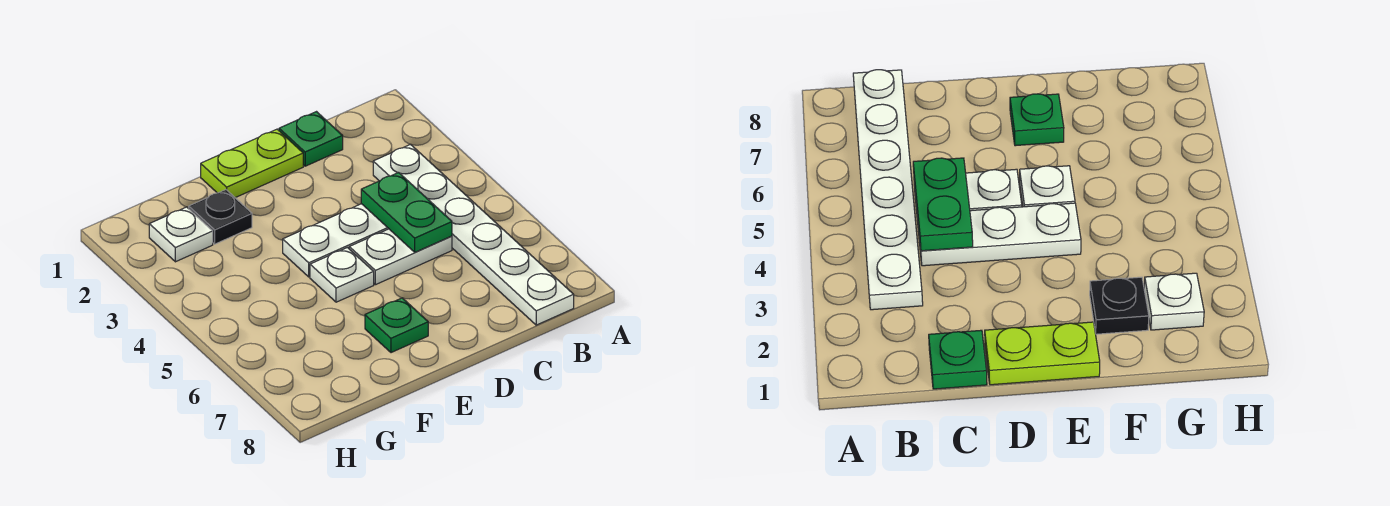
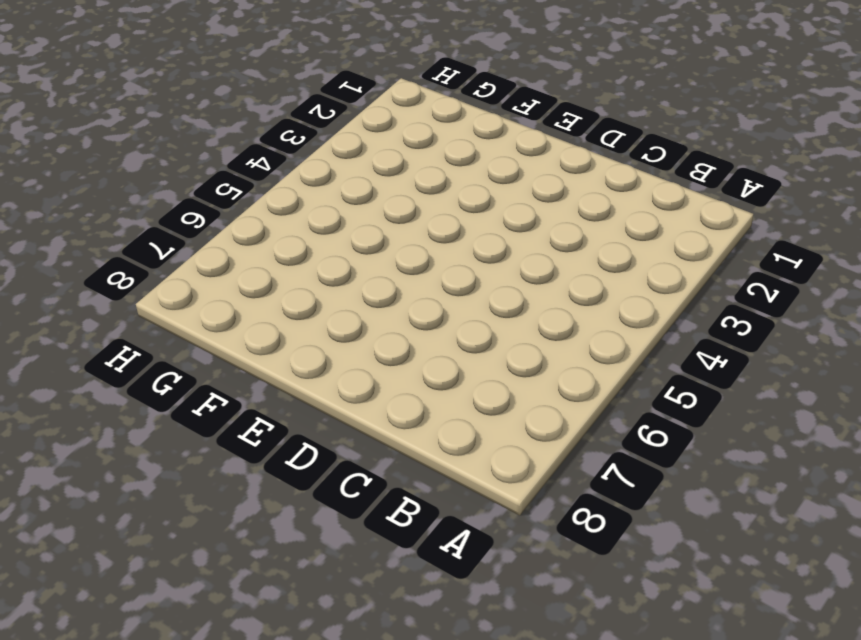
none -> white plate B3:B8 level 1
none -> green plate C1 level 1

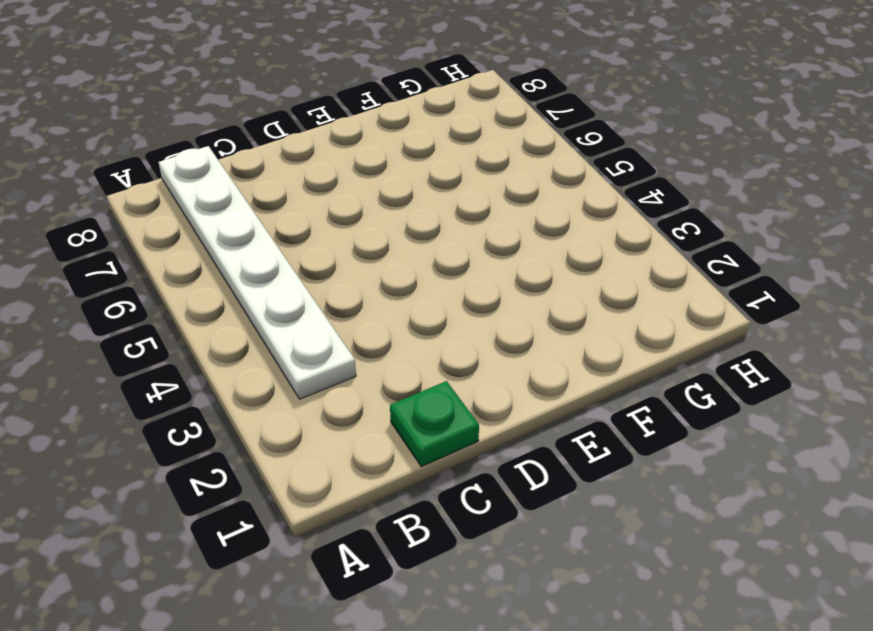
none -> white plate C4:E4 level 1
none -> white plate C5:D5 level 1

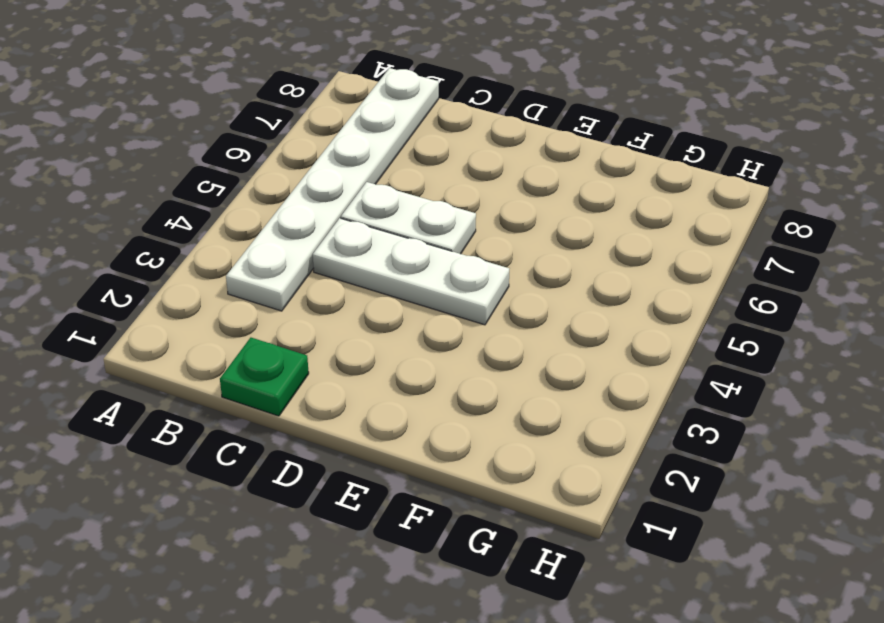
none -> lime plate D1:E1 level 1
none -> white plate E5 level 1

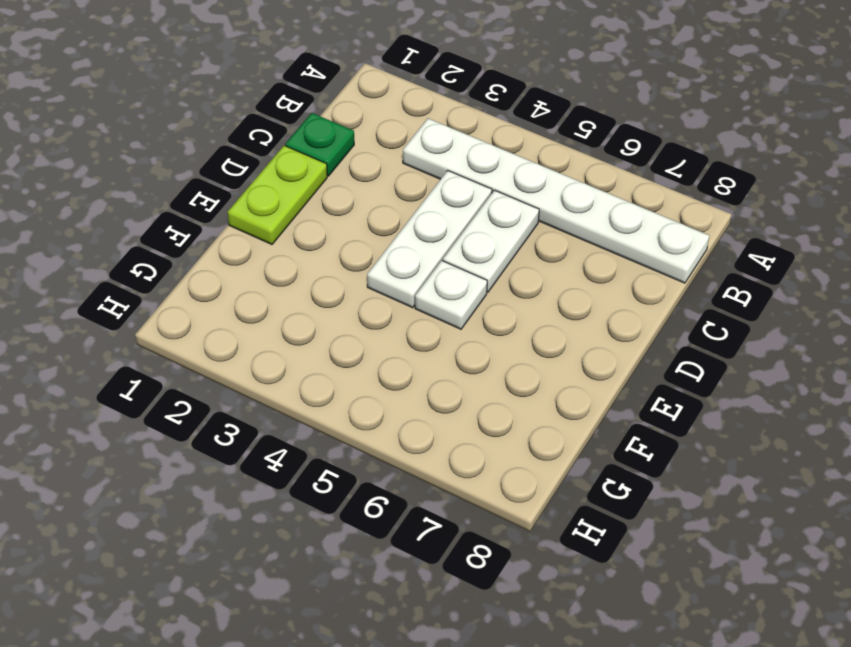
none -> green plate E7 level 1
none -> black plate F2 level 1

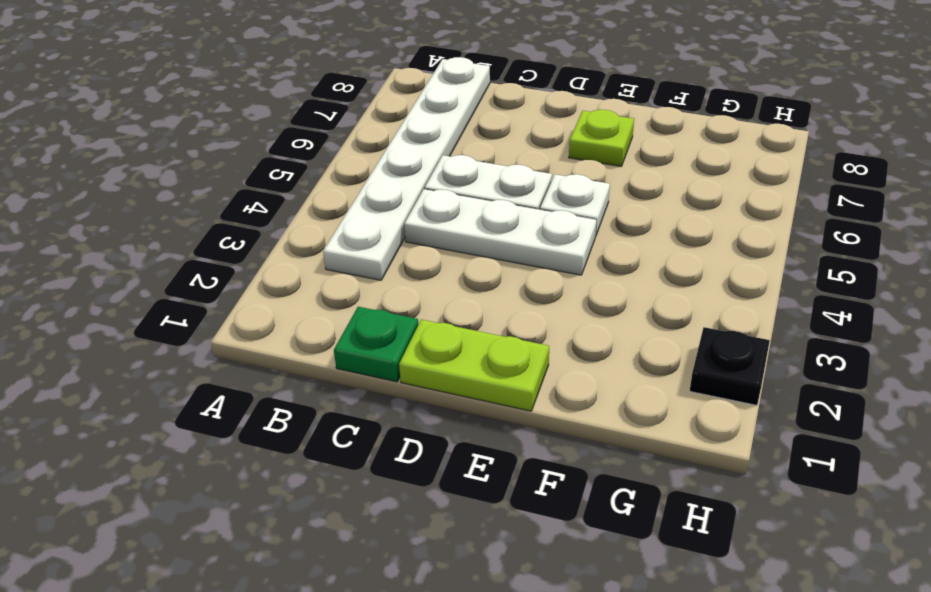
lime plate E7 level 1 -> green plate E7 level 1
black plate H2 level 1 -> black plate F2 level 1
none -> white plate G2 level 1
none -> green plate C4:C5 level 2

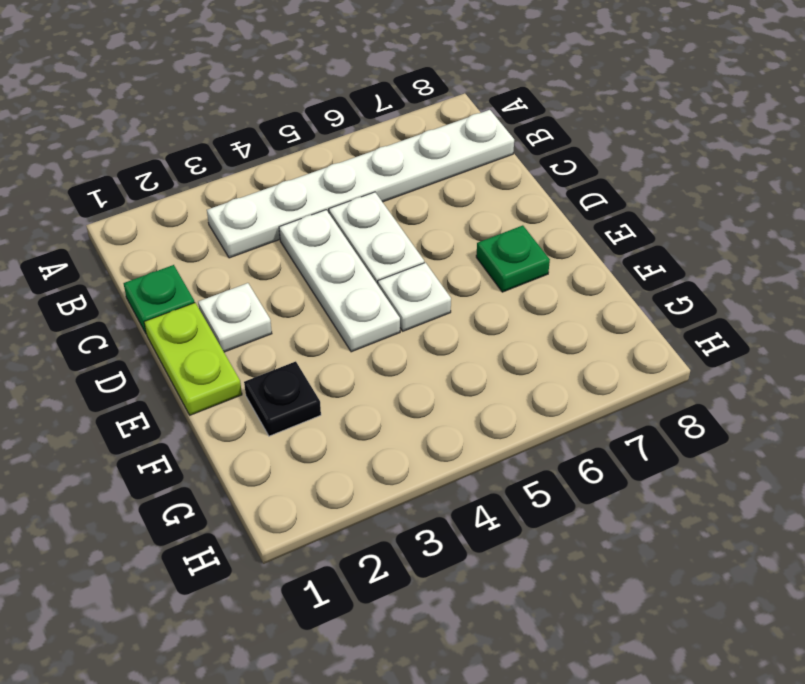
white plate D2 level 1 -> white plate G2 level 1
none -> green plate C4:C5 level 2

